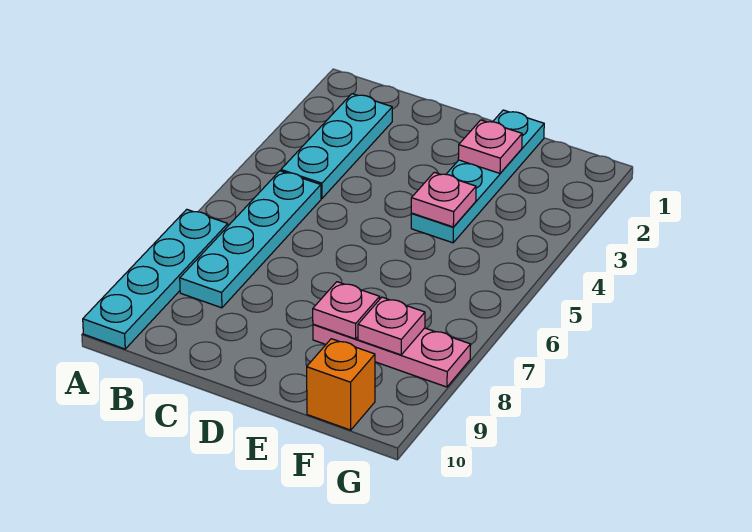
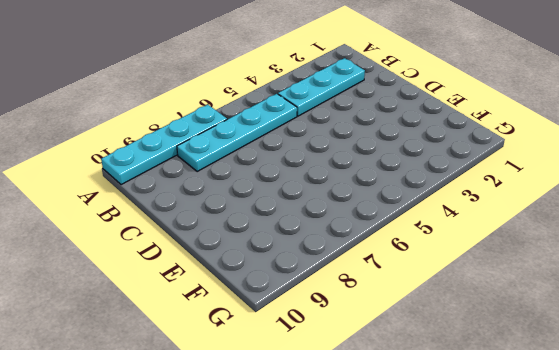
none -> cyan plate E1:E4 level 1
none -> pink plate E8:G8 level 1

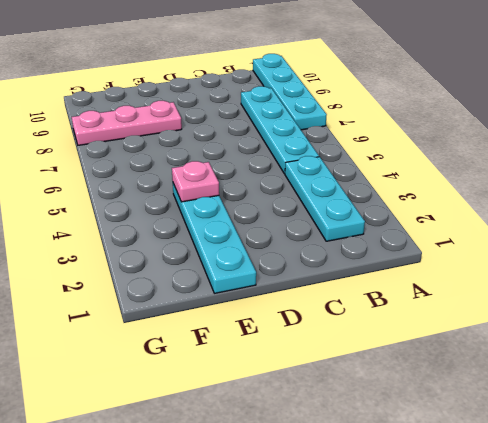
none -> orange brick F10 level 1
none -> pink plate E2 level 2

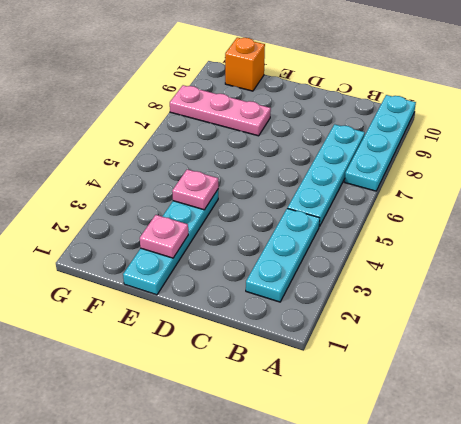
none -> pink plate E8 level 2
none -> pink plate F8 level 2

